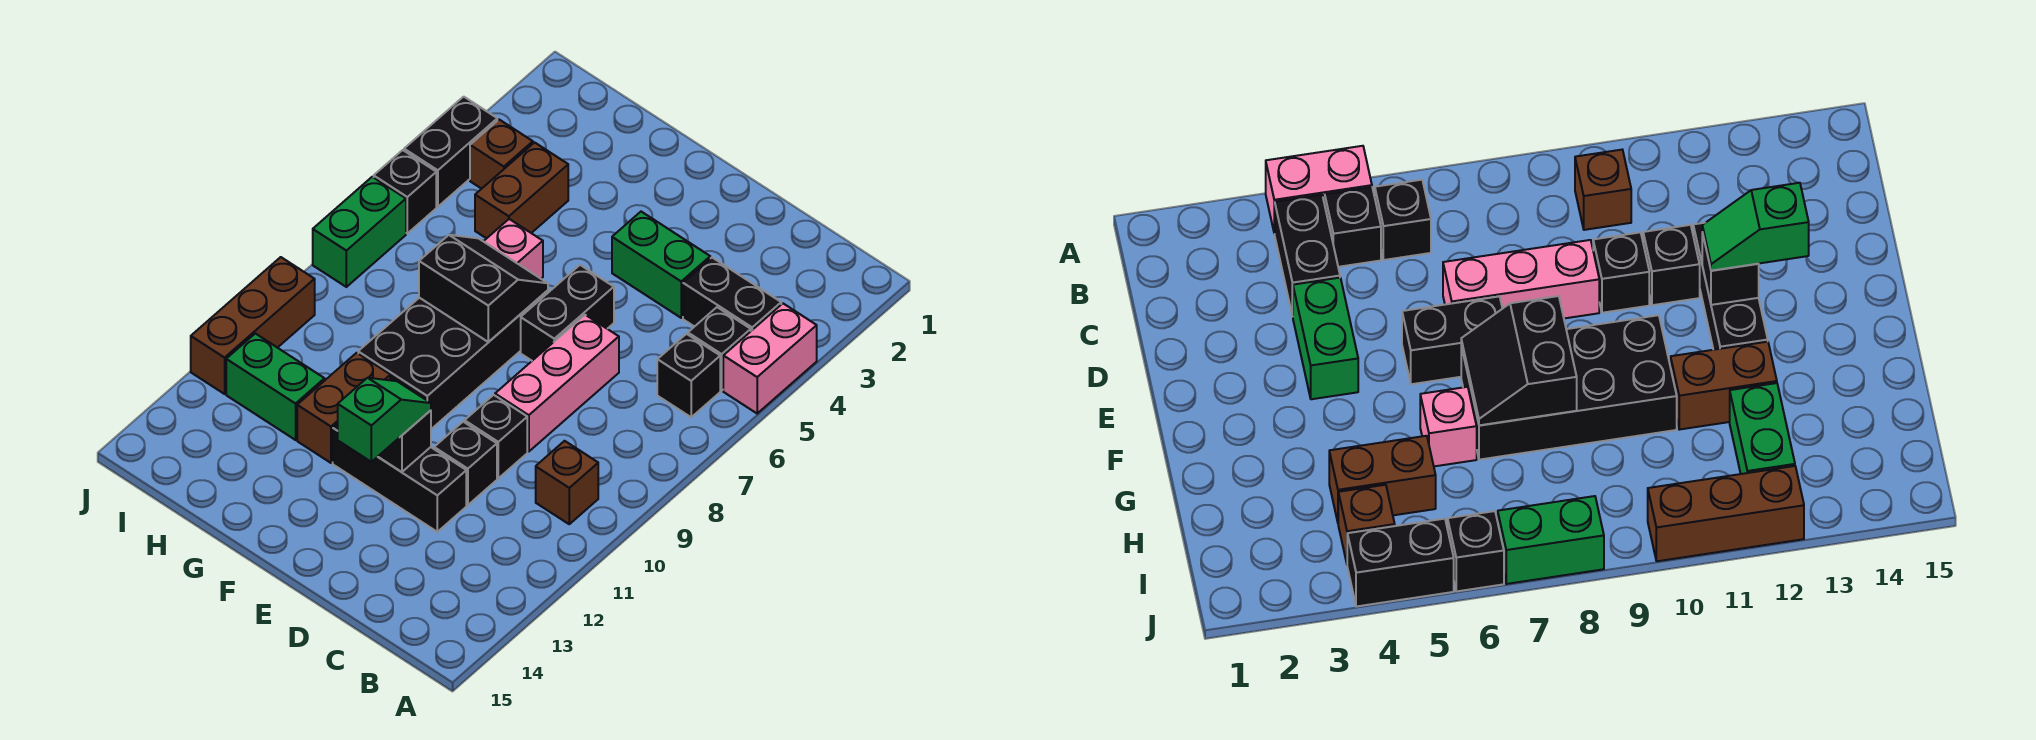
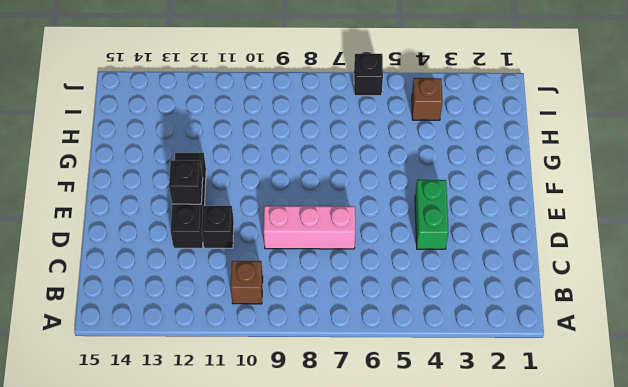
none -> pink brick A4:A5 level 1
none -> black brick B4:C4 level 1
none -> black brick B5 level 1

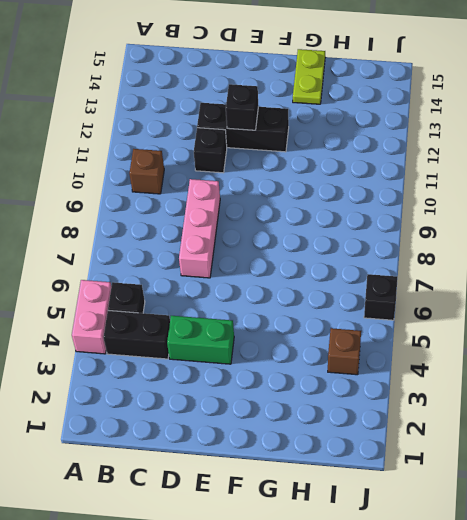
lime plate G14:G15 level 1 -> none
none -> black brick B6 level 1
none -> black brick D10 level 1
none -> black brick E6:E7 level 1

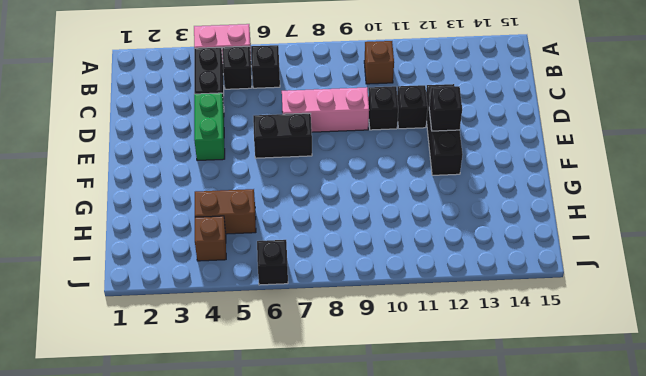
none -> black brick F7:G10 level 1
none -> pink brick G6 level 1
none -> brown brick G11:G12 level 1

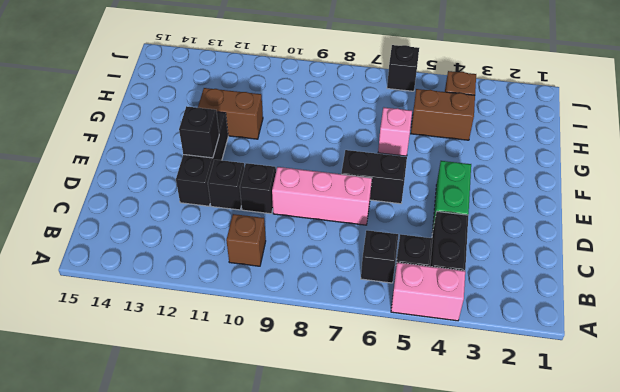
none -> black brick F7:G10 level 1
none -> green brick H12:I12 level 1
none -> black brick J4:J5 level 1

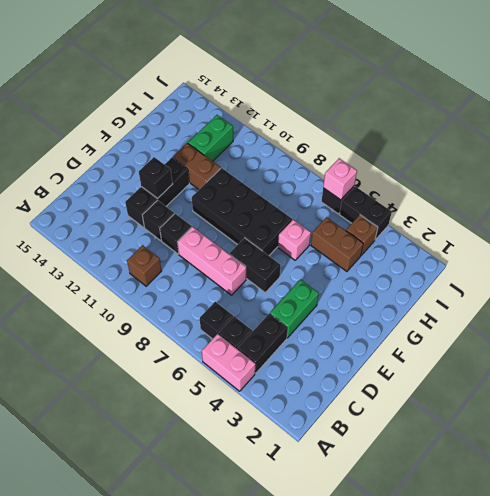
pink brick J6 level 2 -> none
none -> green brick J7:J8 level 1
none -> brown brick J10:J12 level 1
none -> black slope F7:G8 level 2 top 8

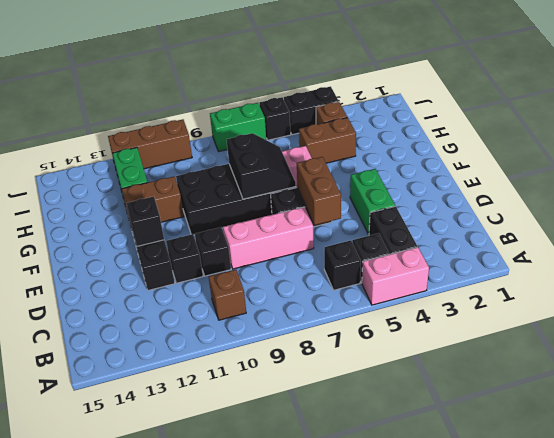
brown brick D6:E6 level 2 -> none
none -> green slope E12:E13 level 3 top 13

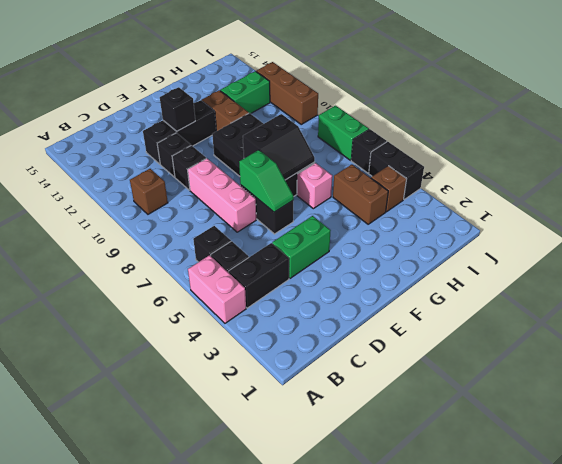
green slope E6:E7 level 2 top 7 -> green slope E12:E13 level 3 top 13

